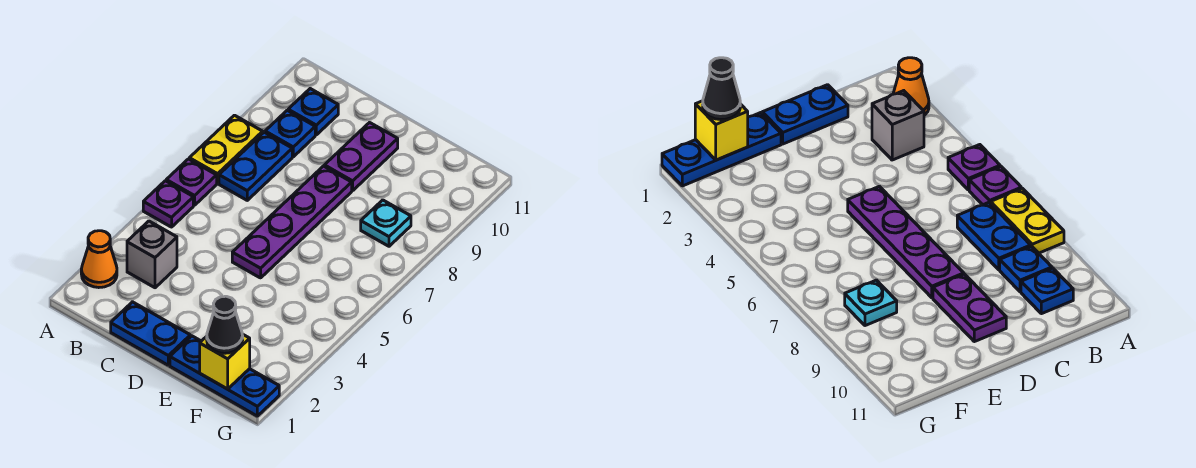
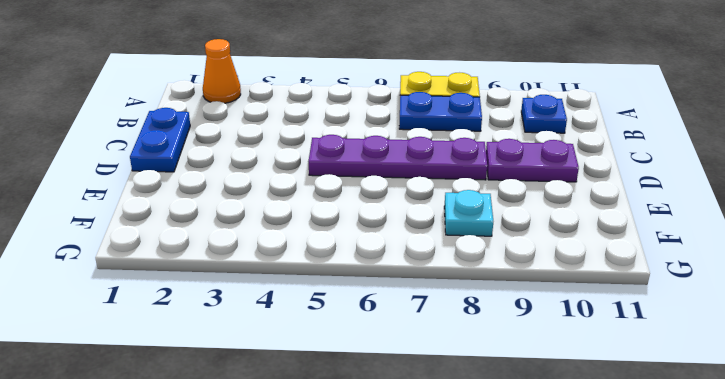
none -> purple plate A5 level 1
none -> purple plate A6 level 1
none -> grey brick B3 level 1

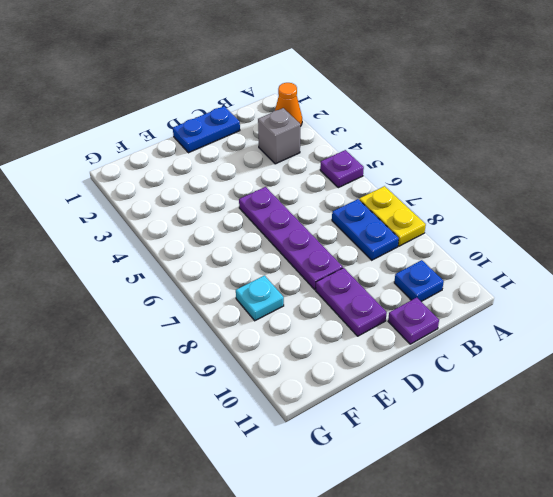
purple plate C11 level 1 -> purple plate A6 level 1
none -> blue plate B9 level 1
none -> blue plate E1:G1 level 1
none -> yellow brick F1 level 2

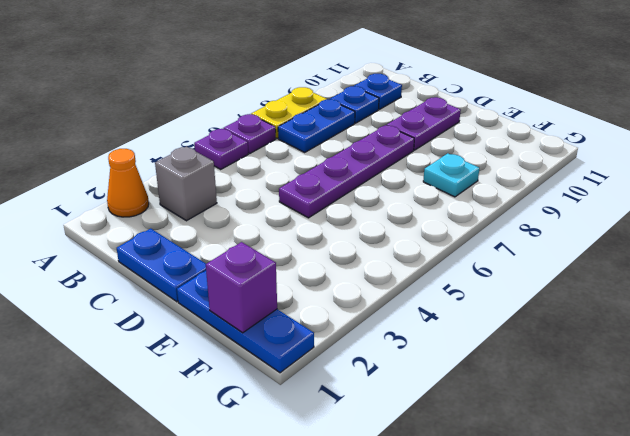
purple brick F1 level 2 -> yellow brick F1 level 2
none -> black cone F1 level 3

